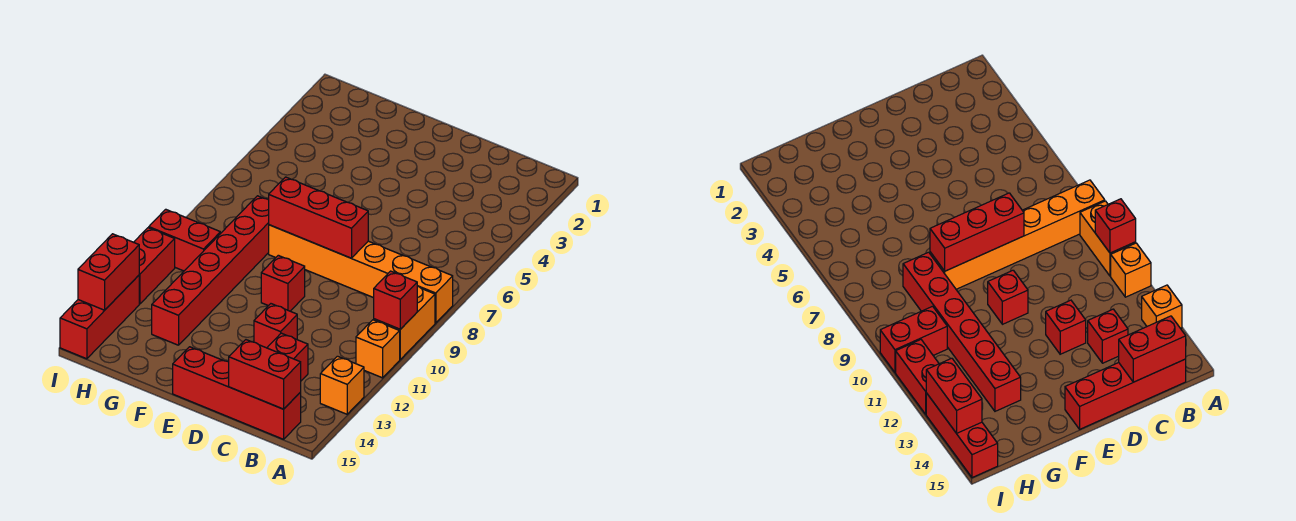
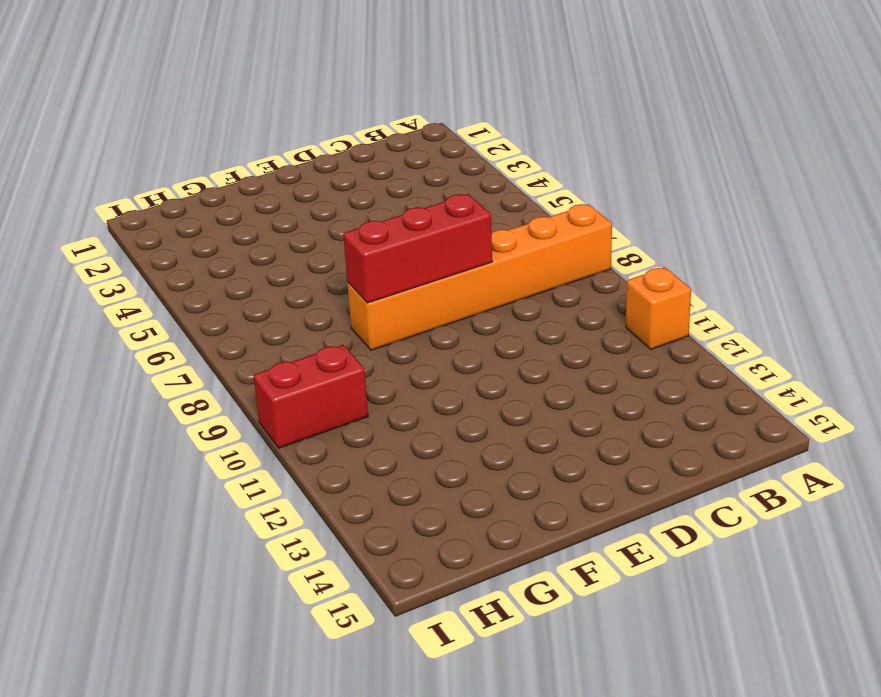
none -> orange brick A9:A10 level 1
none -> orange brick A13 level 1
none -> red brick B15:E15 level 1

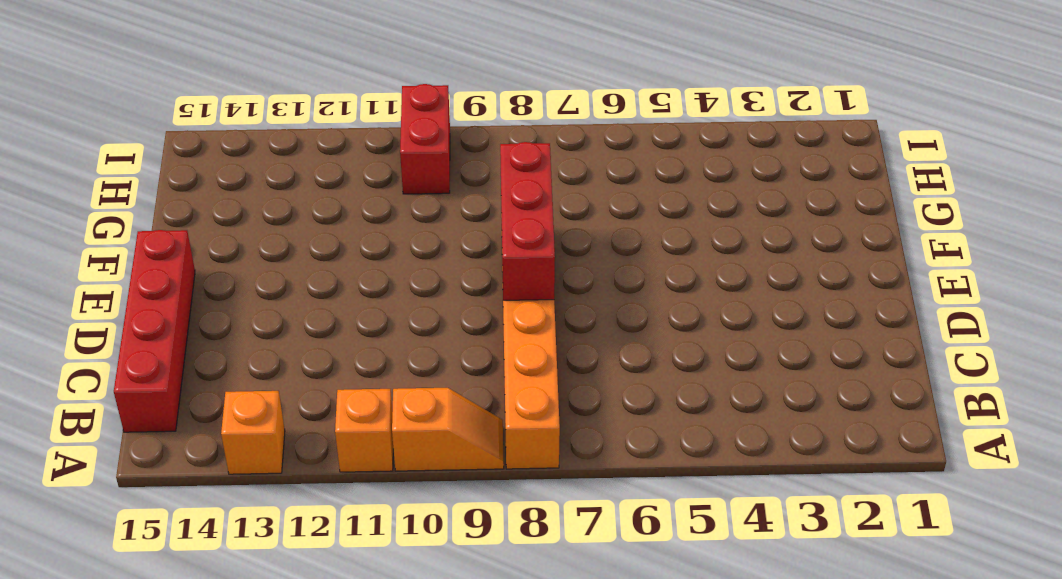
orange slope A9:A10 level 1 top 10 -> orange brick A9:A10 level 1
none -> red brick C13 level 1
none -> red brick D12 level 1
none -> red brick E10 level 1

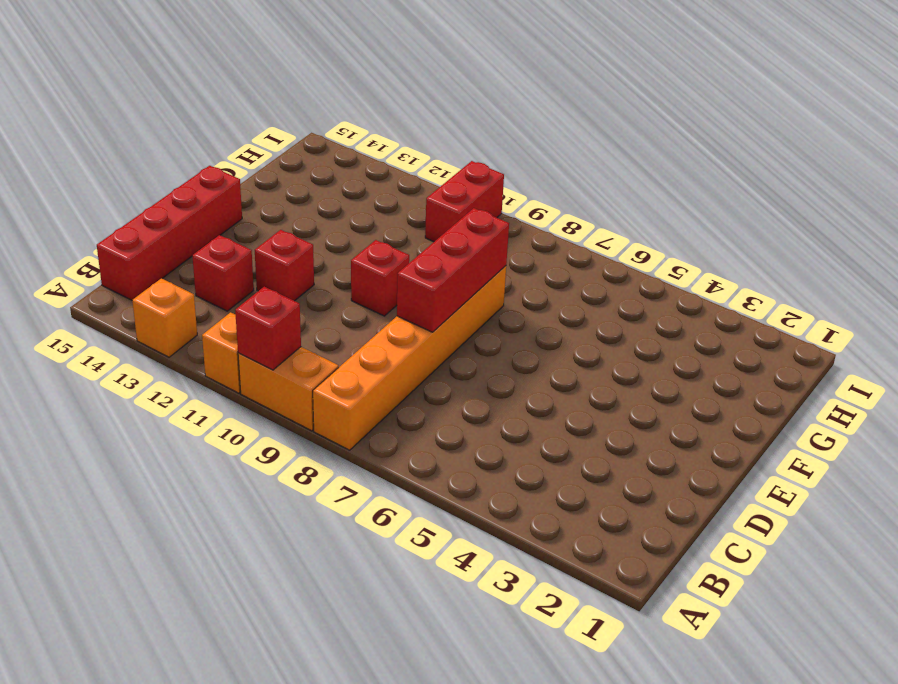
none -> red brick G8:G13 level 1
none -> red brick I11:I12 level 1
none -> red brick I13:I15 level 1

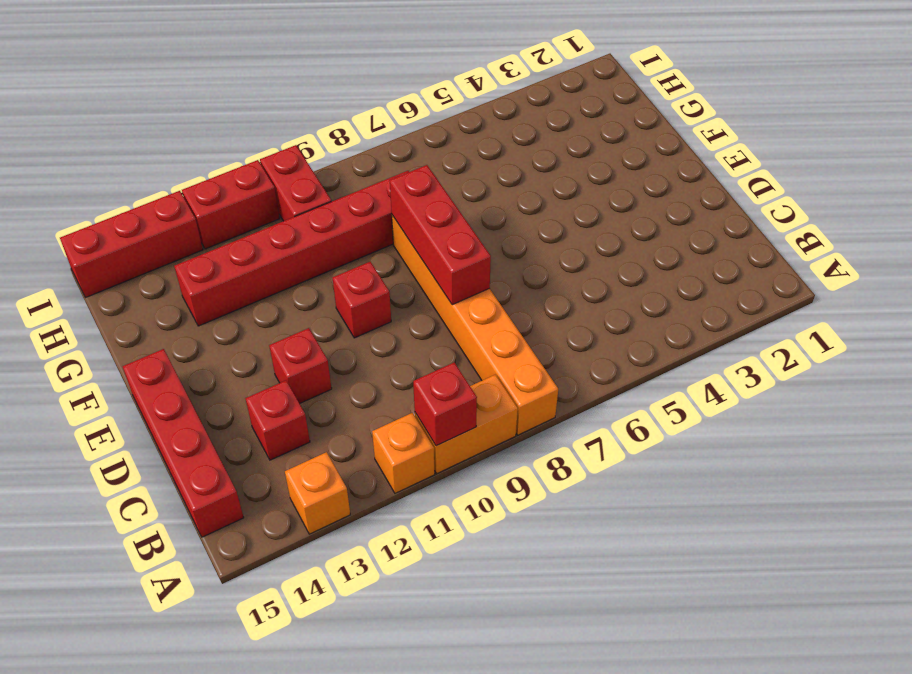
none -> red brick B15:C15 level 2
none -> red brick I13:I14 level 2

